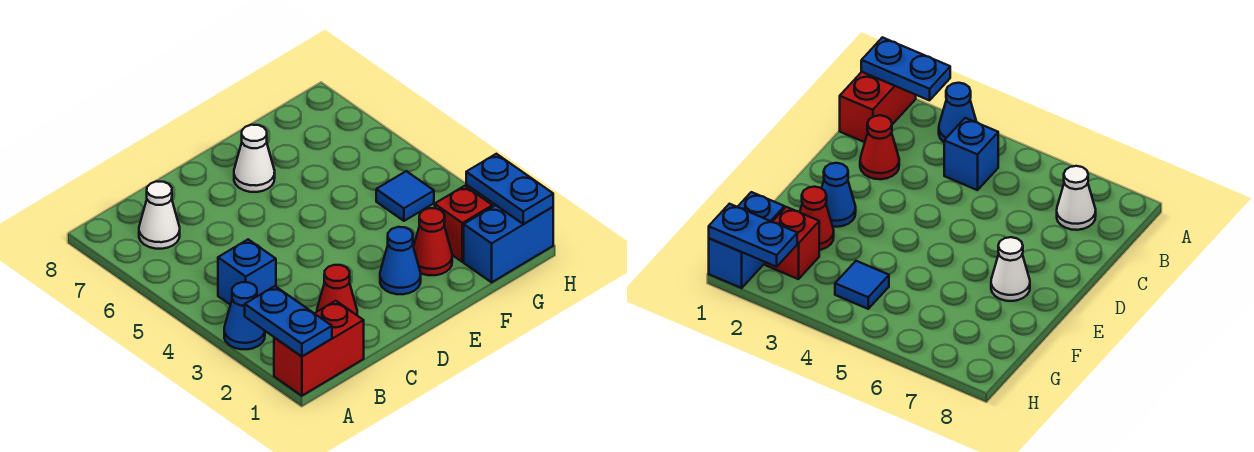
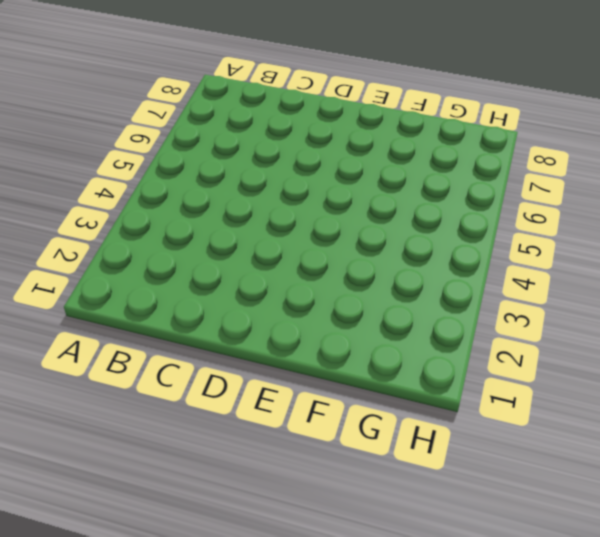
none -> red brick A1:B1 level 1
none -> blue cone A3 level 1
none -> blue brick B4 level 1

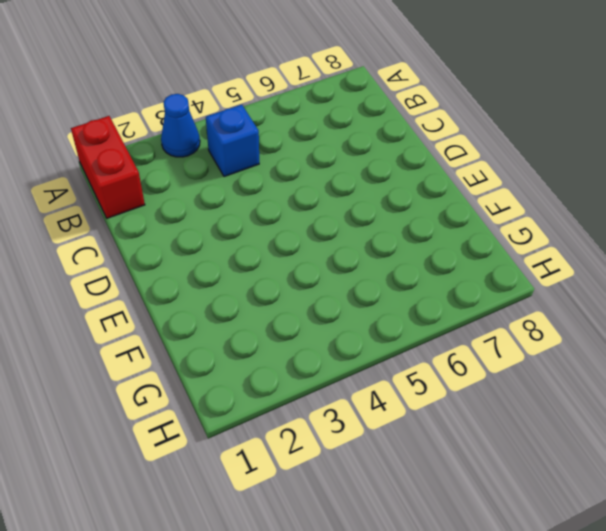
none -> white cone B7 level 1
none -> red cone C2 level 1
none -> blue cone E2 level 1

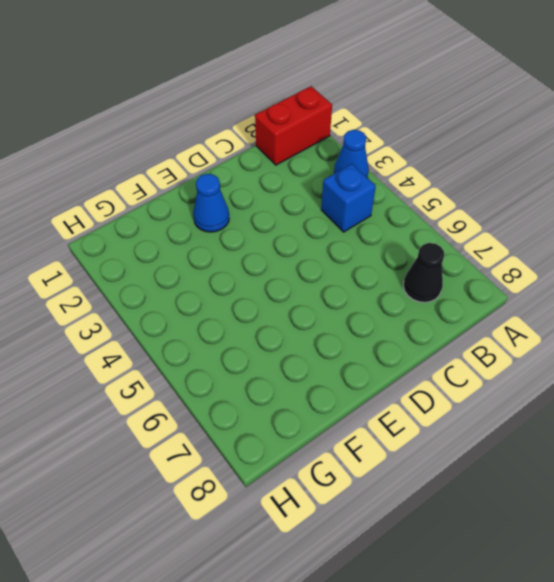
black cone B7 level 1 -> white cone B7 level 1
none -> red cone C2 level 1
none -> white cone E7 level 1
none -> red cone F2 level 1

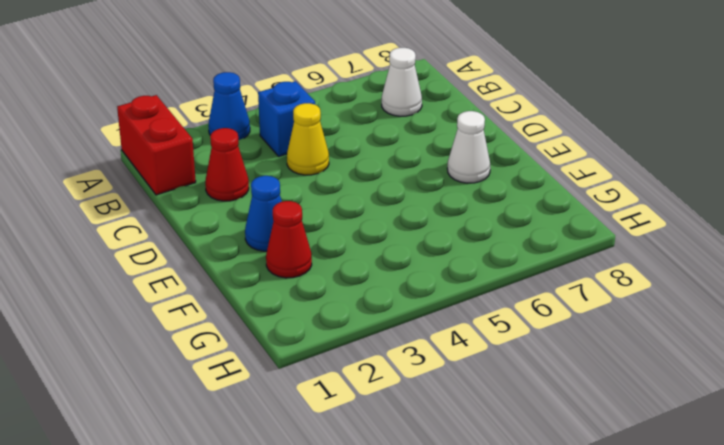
yellow cone C4 level 1 -> none
none -> blue brick G1:H1 level 1
none -> red brick G2 level 1
none -> blue tile G4 level 1

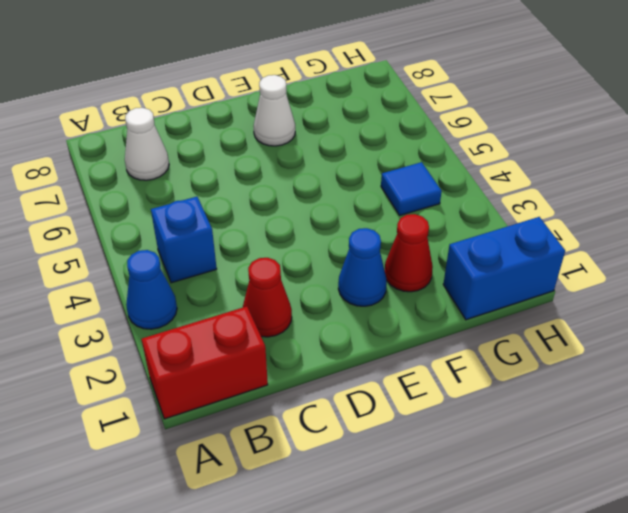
none -> red brick G2 level 1
none -> blue plate A1:A2 level 2
none -> blue plate H1:H2 level 2

